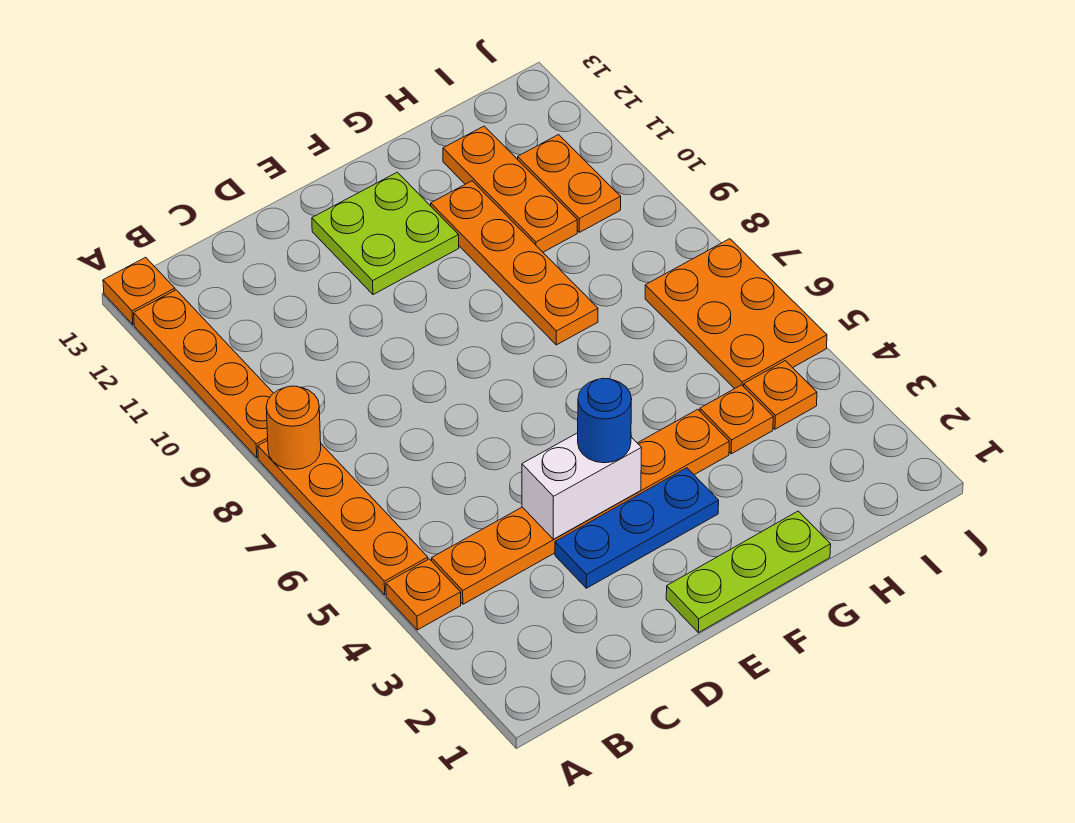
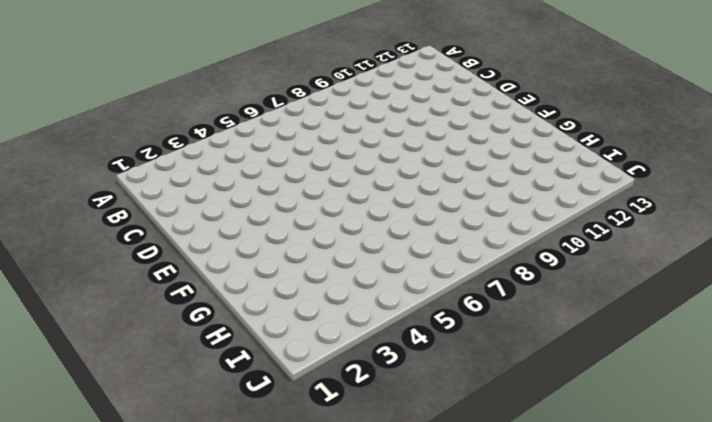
none -> orange plate A4 level 1
none -> orange plate A5:A8 level 1
none -> orange plate A9:A12 level 1

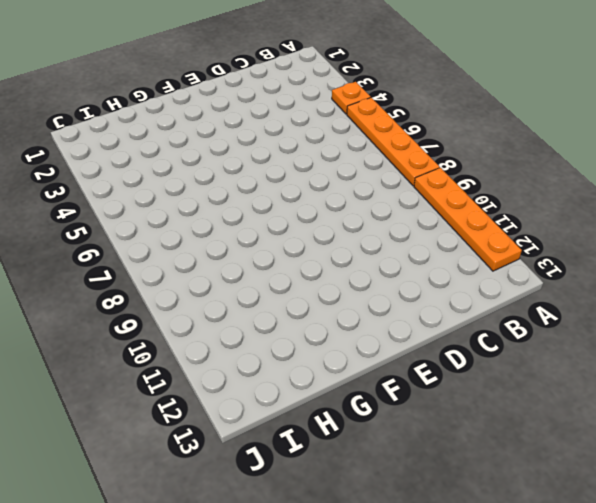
none -> orange plate A13 level 1
none -> orange plate B4:G4 level 1
none -> blue plate D3:F3 level 1

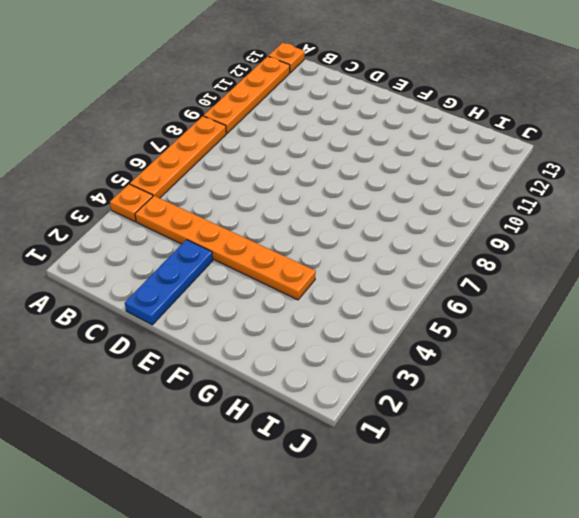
blue plate D1:D3 level 1 -> blue plate D3:F3 level 1
none -> lime plate E1:G1 level 1
none -> lime plate E11:F12 level 1
none -> orange plate G8:G11 level 1

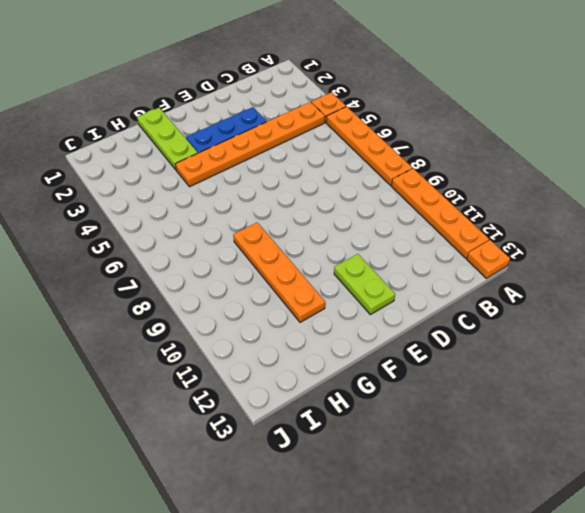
lime plate E11:E12 level 1 -> lime plate E11:F12 level 1
lime plate G1:G3 level 1 -> lime plate E1:G1 level 1
none -> orange plate H4 level 1
none -> orange plate H10:H12 level 1
none -> orange plate I4 level 1

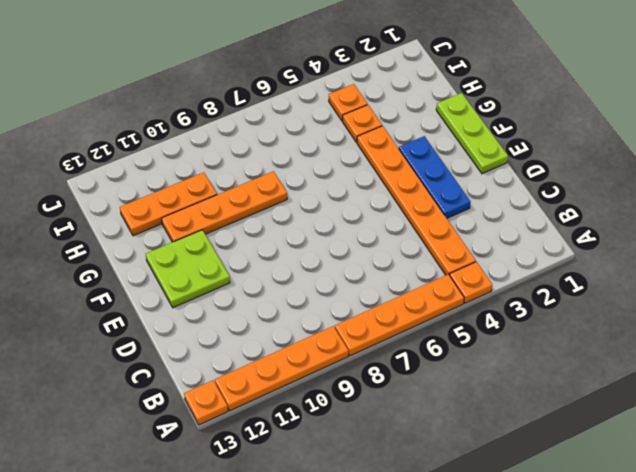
none -> orange plate I5:J7 level 1
none -> orange plate I10:I11 level 1
none -> orange round brick A8 level 2

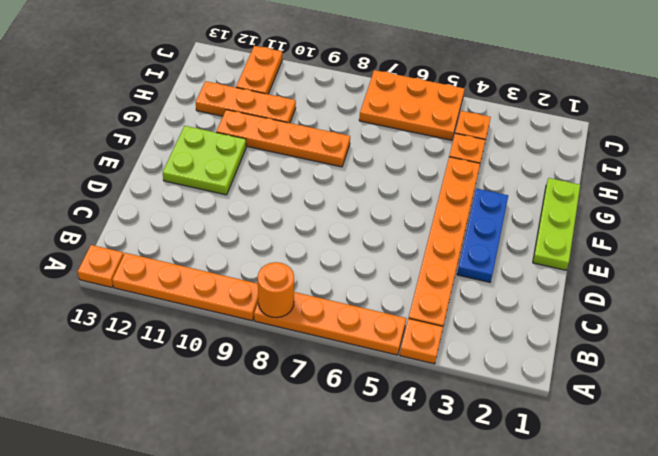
orange plate I11:J11 level 1 -> orange plate I10:I11 level 1
none -> white brick D4:E4 level 2
none -> blue round brick E4 level 3

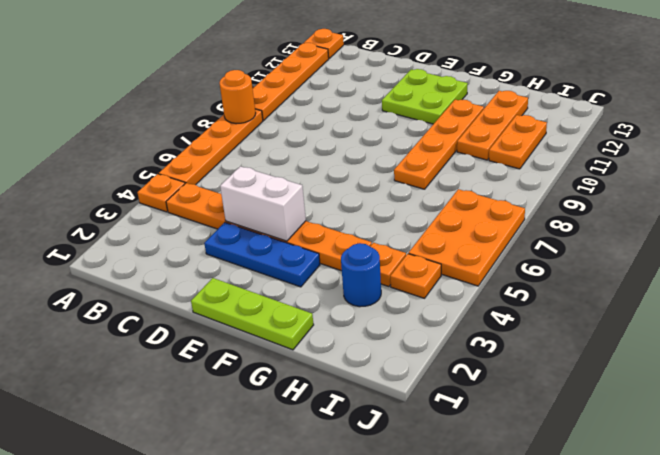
blue round brick H3 level 1 -> blue round brick E4 level 3

